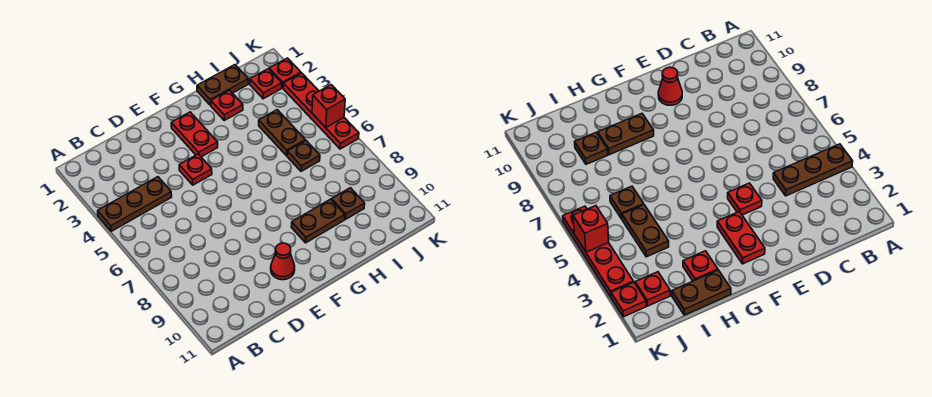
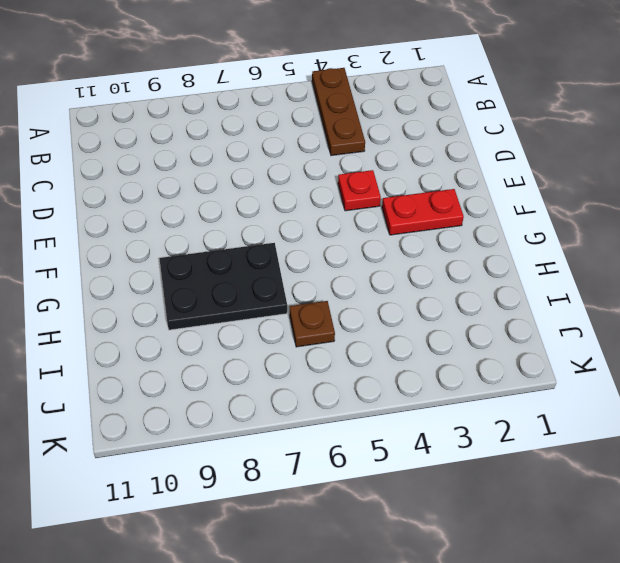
black plate G7:H9 level 1 -> brown plate G9:H9 level 1
none -> red cone E10 level 1
none -> brown plate H1:I1 level 1
none -> red plate H2 level 1

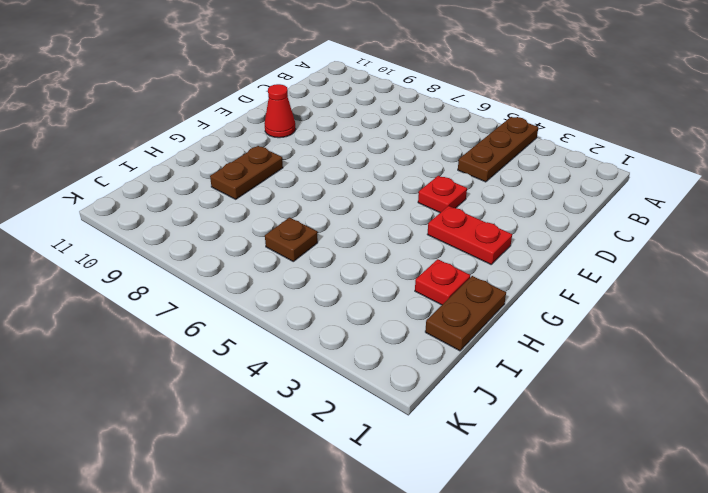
none -> brown plate I4:I5 level 1
none -> brown plate I9 level 1
none -> red plate J2 level 1

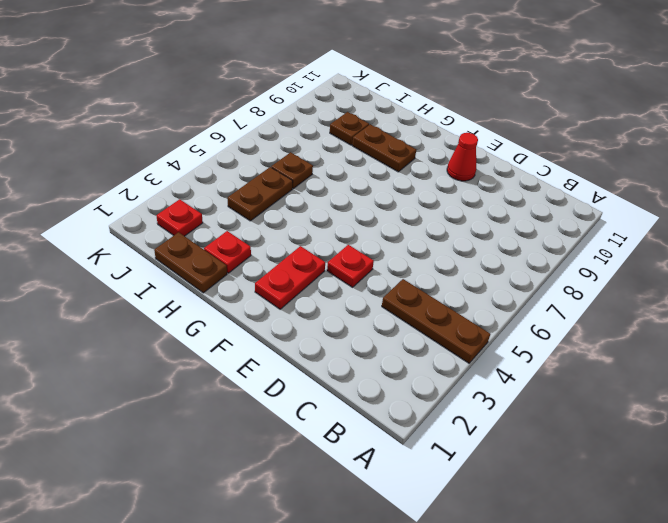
none -> red plate K2 level 1
none -> red plate K3:K6 level 1
none -> red brick K5 level 2

